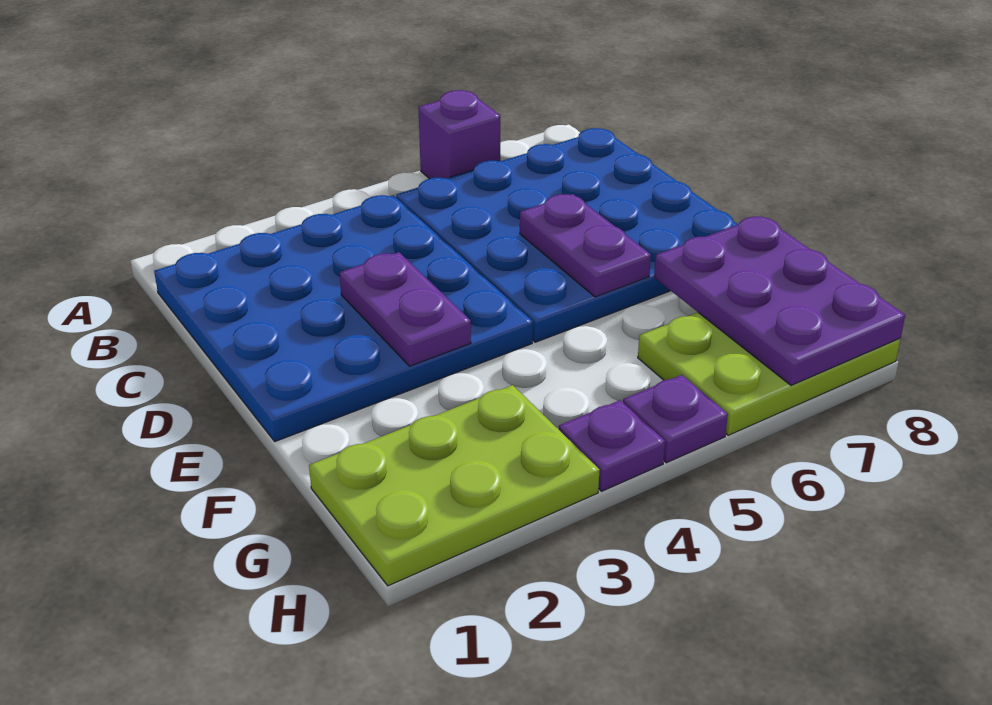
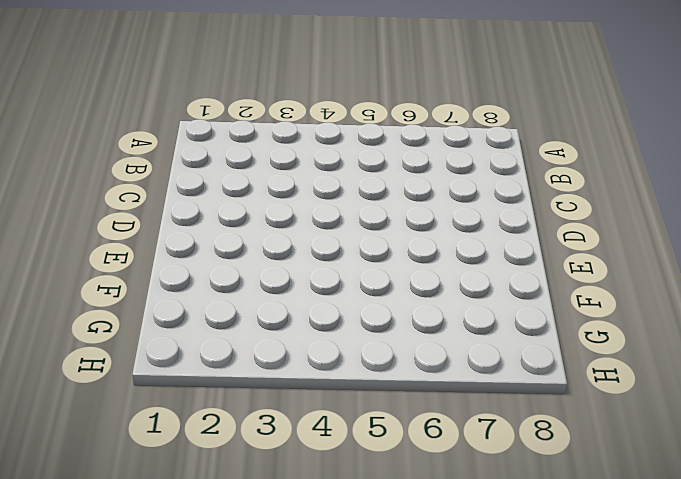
none -> purple brick A6 level 1
none -> blue plate B1:E4 level 1

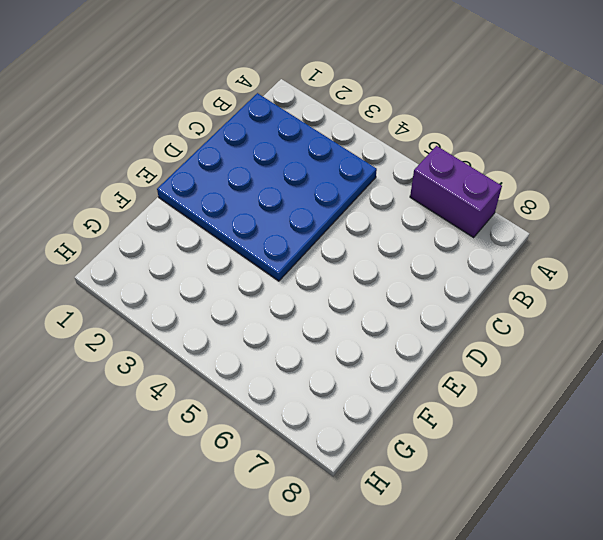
purple brick A6:A7 level 1 -> purple brick A6 level 1
none -> blue plate B5:E8 level 1
none -> lime plate G1:H3 level 1

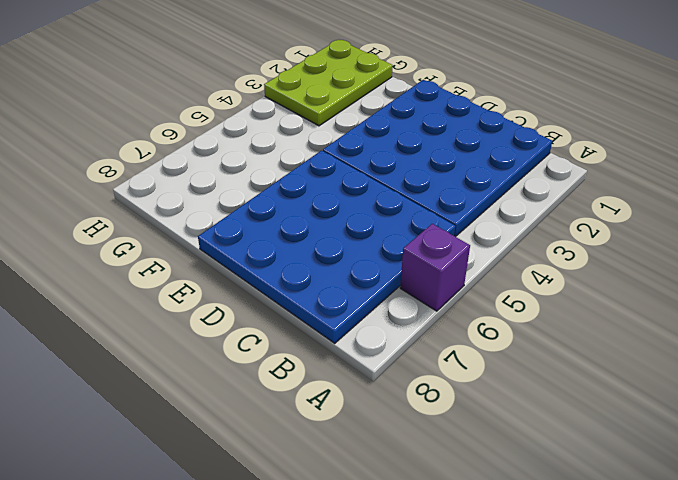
none -> lime plate G6:H8 level 1
none -> purple plate H4 level 1

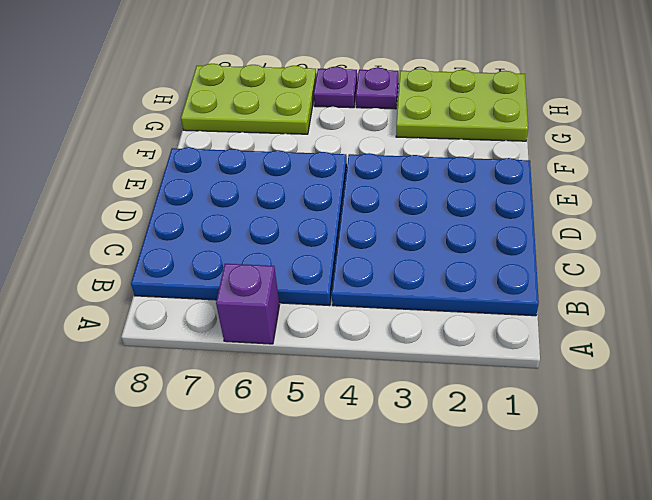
none -> purple plate D3:E3 level 2
none -> purple plate D6:E6 level 2

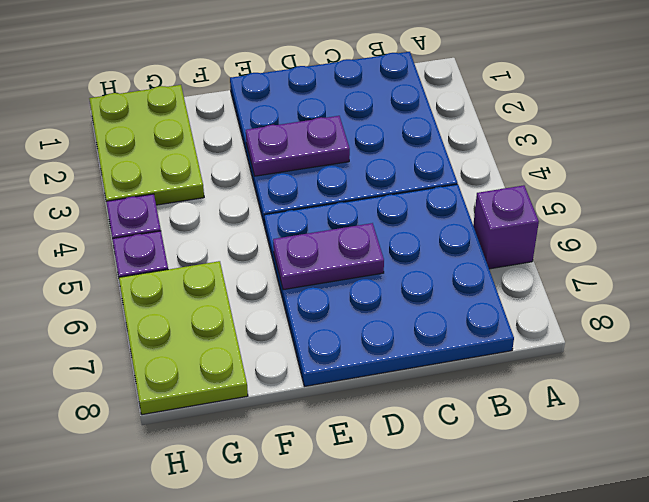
none -> purple plate F7:H8 level 2

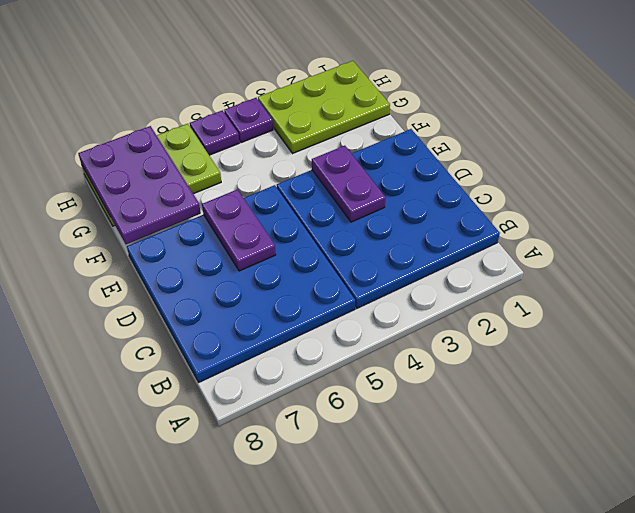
none -> purple brick A6 level 1

